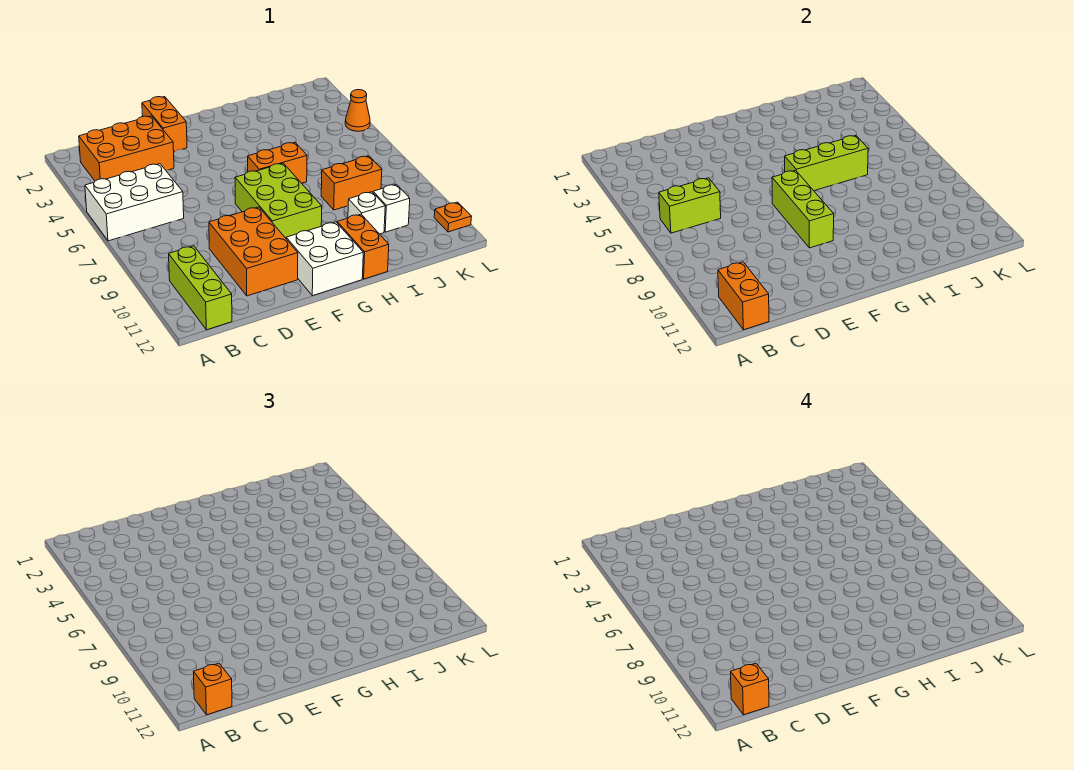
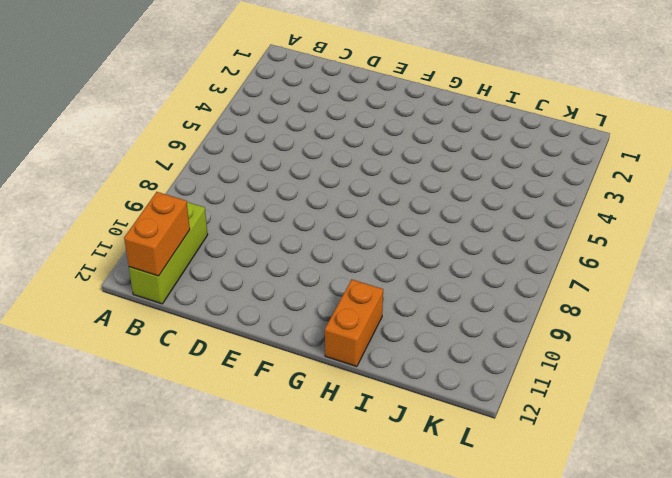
none -> white brick A5:C6 level 1
none -> orange brick B2:D3 level 1
none -> orange brick D9:E11 level 1

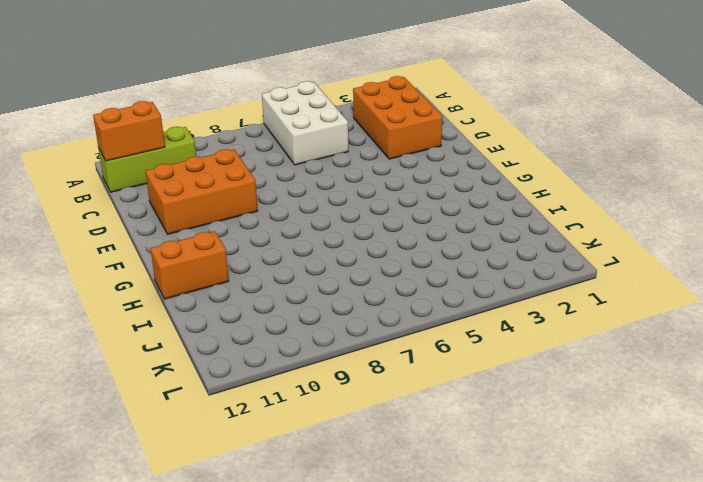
none -> orange brick E1:E2 level 1
none -> lime brick F7:G9 level 1
none -> white brick F11:G12 level 1

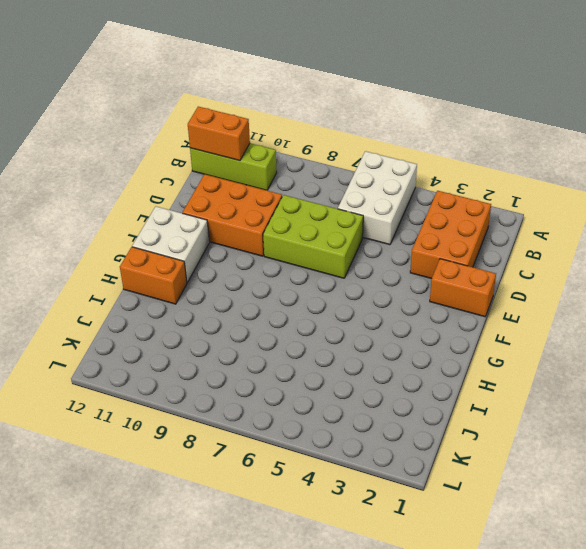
lime brick D6:E8 level 1 -> lime brick F7:G9 level 1
none -> orange brick G6:H6 level 1
none -> orange brick I8:J8 level 1
none -> white brick I10 level 1

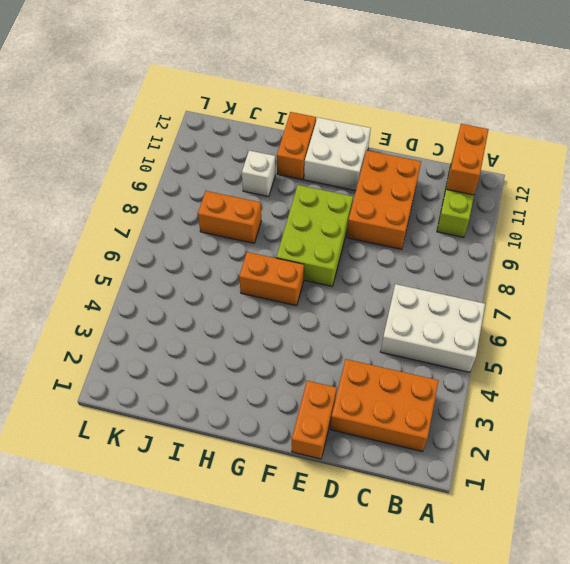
none -> white brick J10 level 1
none -> orange cone L4 level 1
none -> orange plate L11 level 1

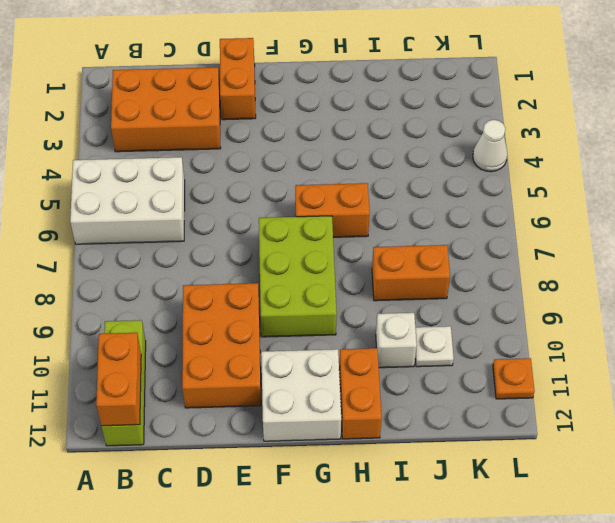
white plate J10 level 1 -> white brick J10 level 1
white cone L4 level 1 -> orange cone L4 level 1
none -> lime brick B6:C6 level 2
none -> lime brick F7:F9 level 2
none -> lime brick G6:I6 level 2

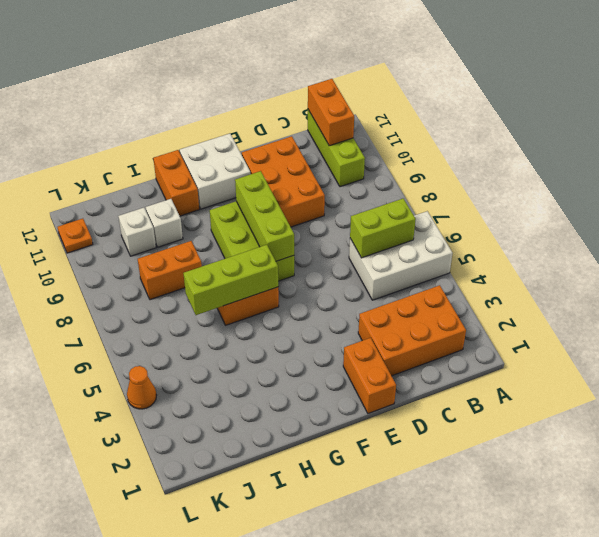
none -> orange brick B12 level 3
none -> orange brick B12 level 4

